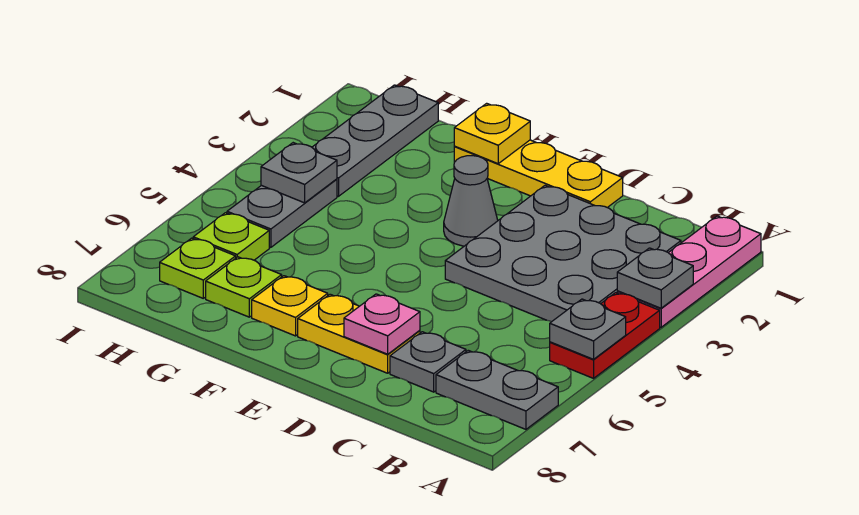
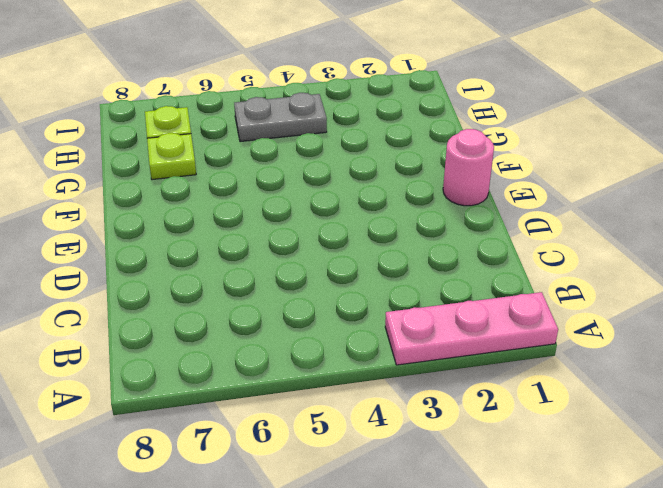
pink round brick E1 level 1 -> yellow plate D1:F1 level 1
none -> red plate A4:A5 level 1
none -> grey plate A7:B7 level 1
none -> grey plate B2:D4 level 1

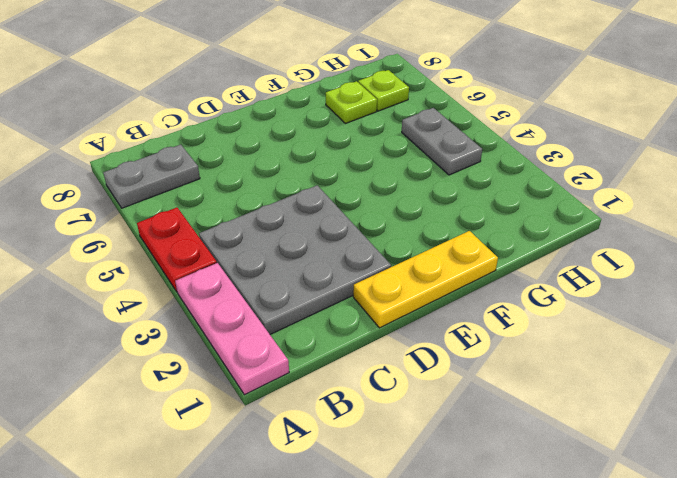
none -> grey plate C7 level 1
none -> yellow plate D7:E7 level 1
none -> grey cone E3 level 1

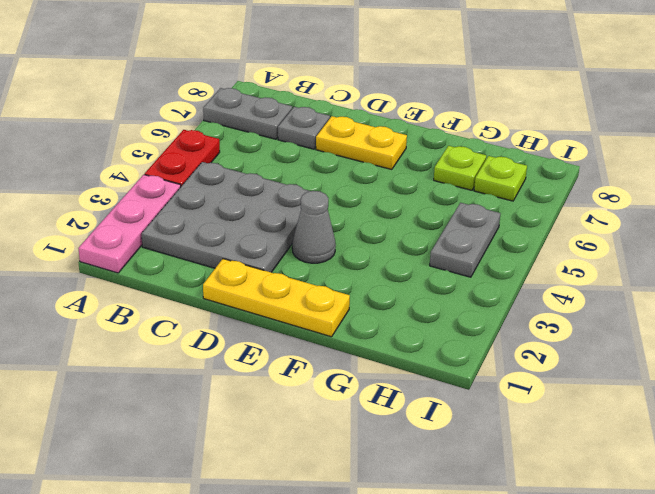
none -> yellow plate F7 level 1
none -> grey plate H1:H3 level 1
none -> lime plate H6 level 1

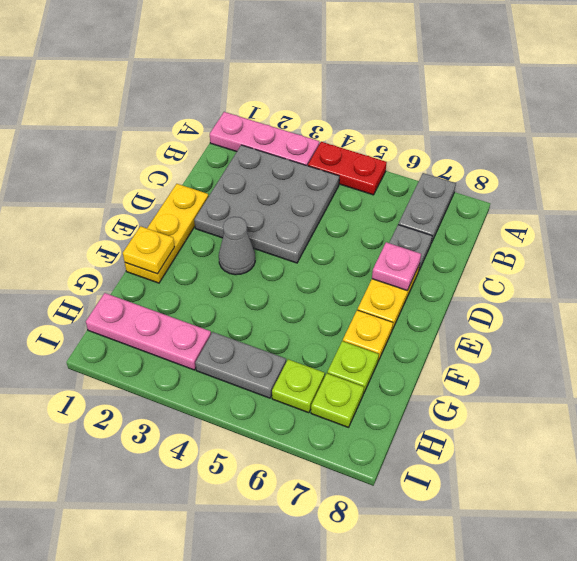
pink plate H1:H3 level 1 -> grey plate H1:H3 level 1
none -> grey plate A3 level 2
none -> grey plate A5 level 2
none -> grey plate H4 level 2

